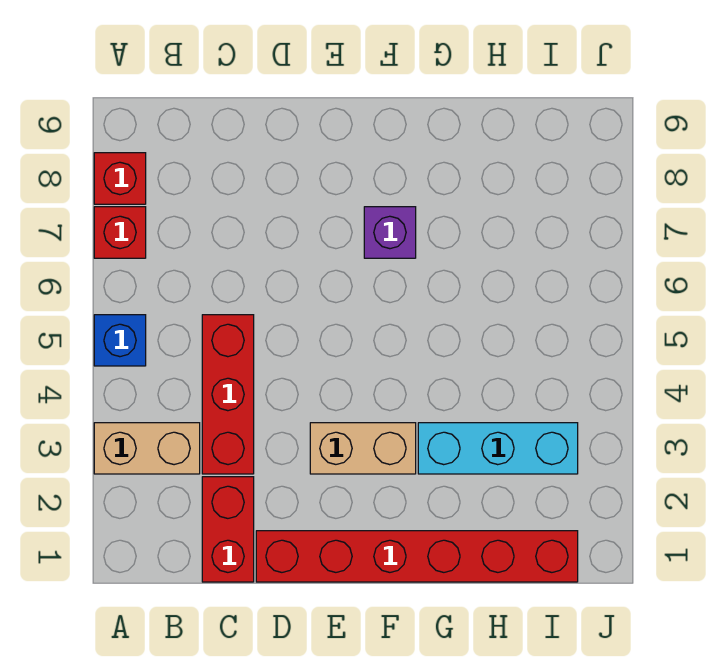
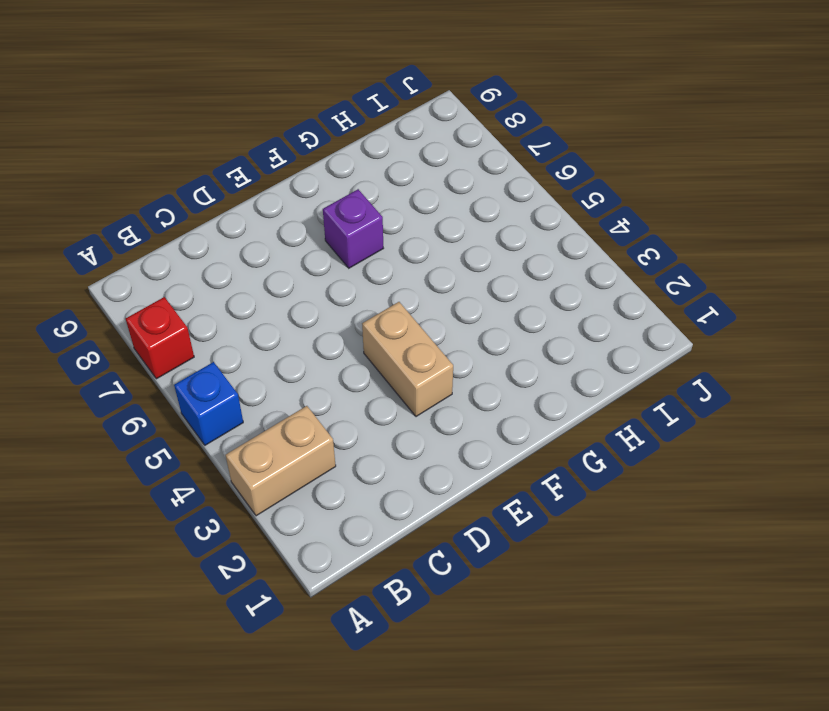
tan brick E3:E4 level 1 -> tan brick E3:F3 level 1
none -> red brick A8 level 1
none -> red brick C1:C2 level 1

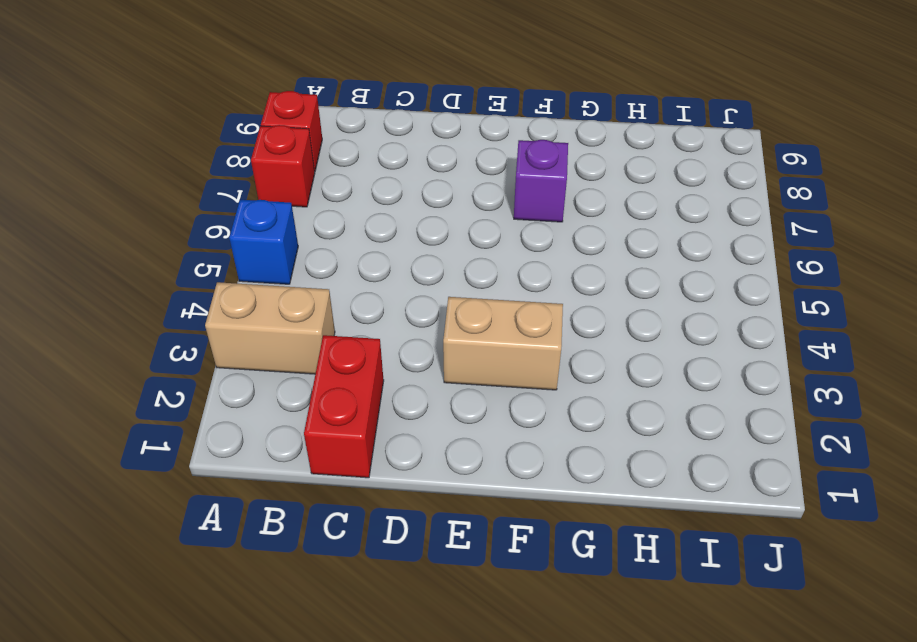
none -> red brick C3:C5 level 1
none -> red brick D1:I1 level 1

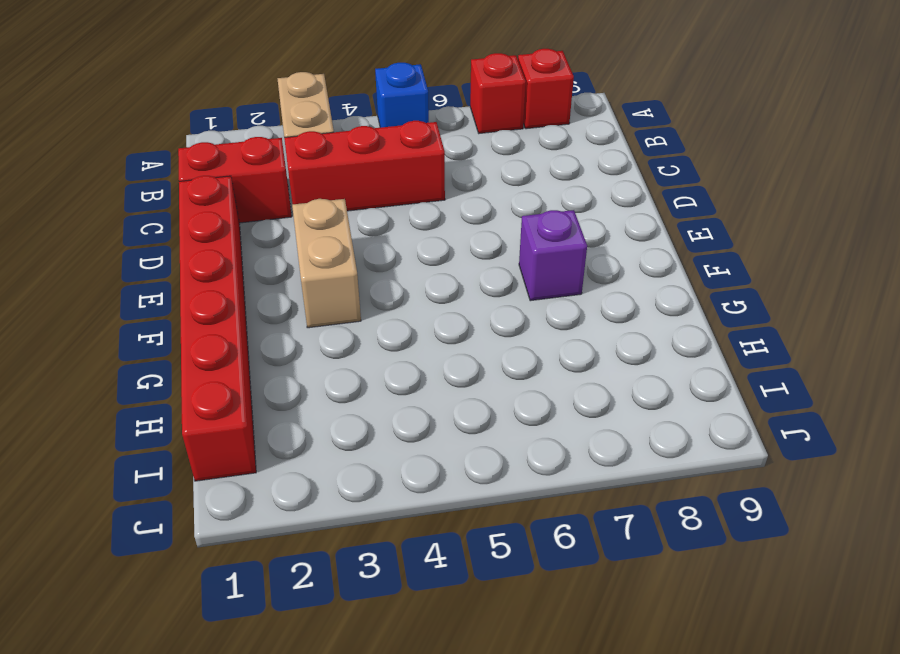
none -> cyan brick G3:I3 level 1

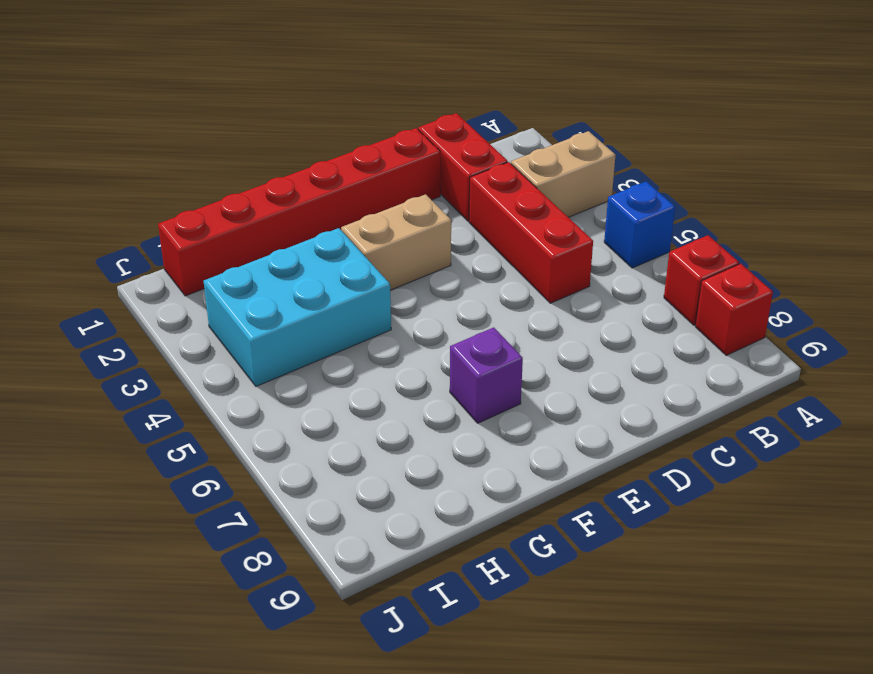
cyan brick G3:I4 level 1 -> cyan brick G3:I3 level 1

